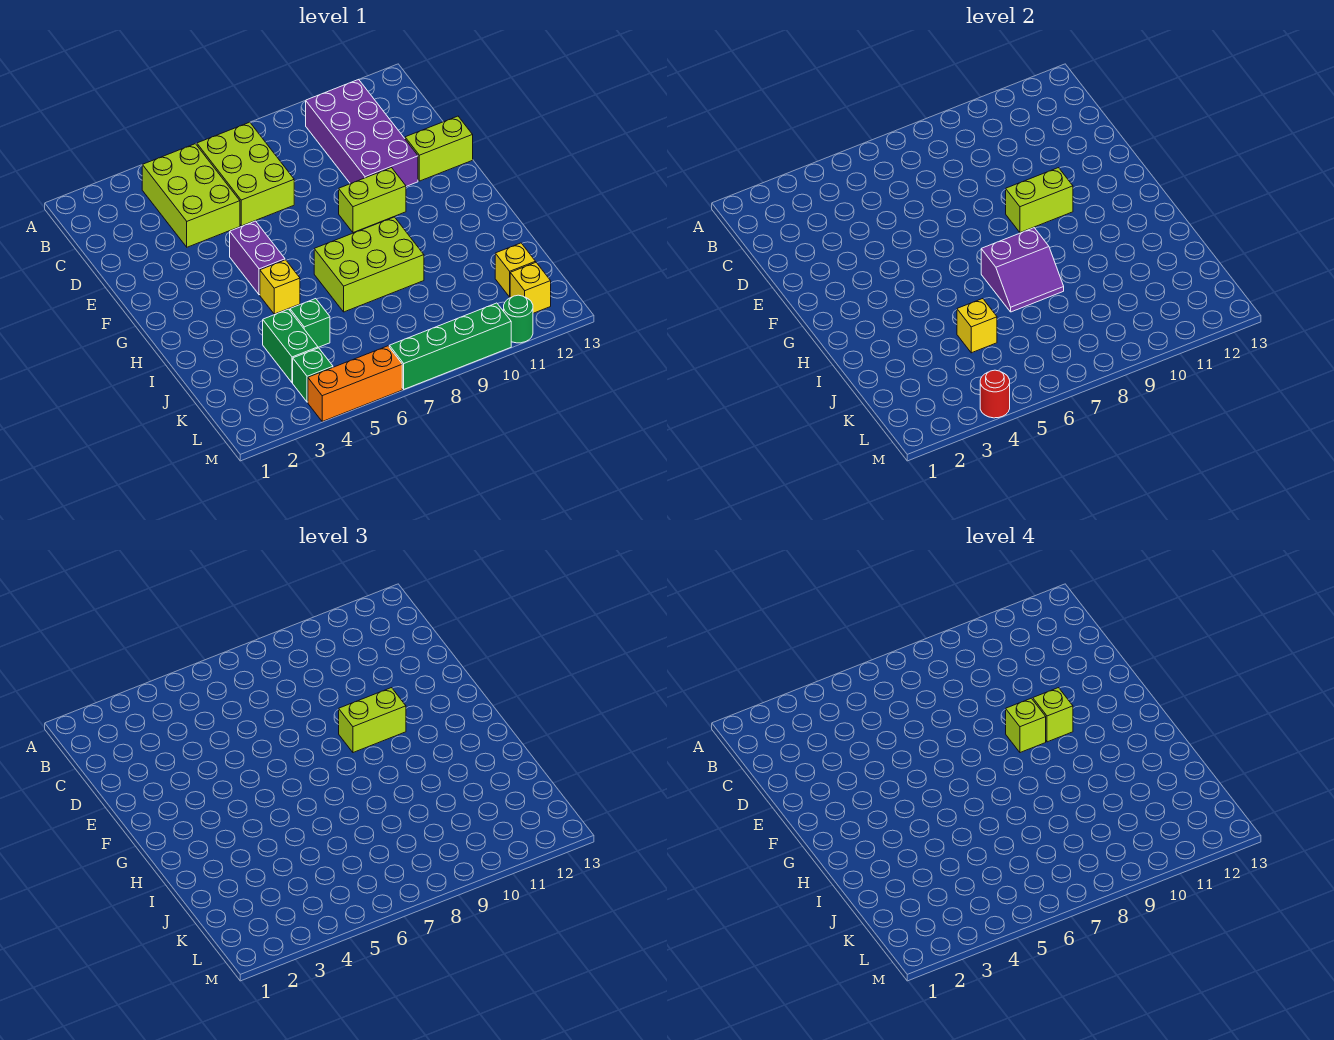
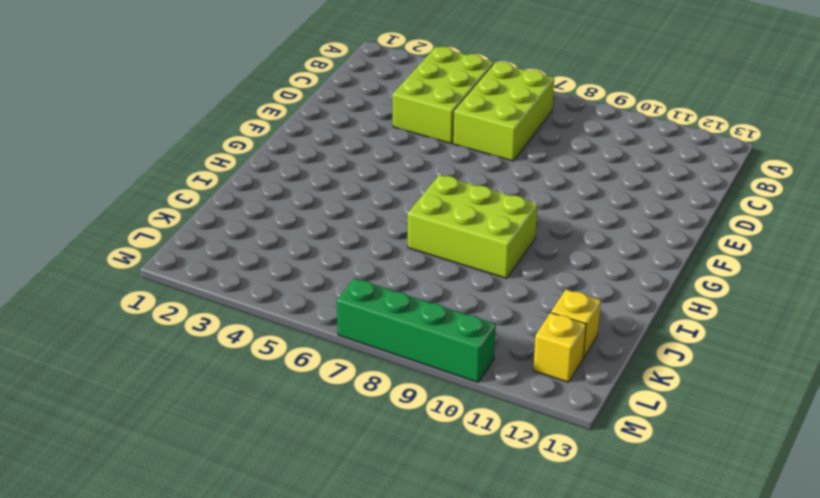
none -> purple brick B10:E11 level 1
none -> lime brick E12:E13 level 1
none -> purple brick F5:G5 level 1

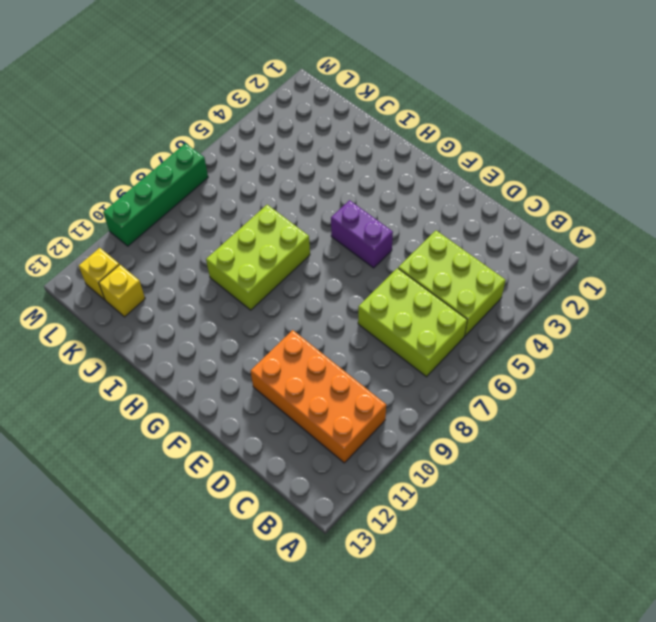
orange brick B10:E11 level 1 -> purple brick B10:E11 level 1
none -> lime brick E12:E13 level 1
none -> lime brick F9:F10 level 1
none -> yellow brick H5 level 1

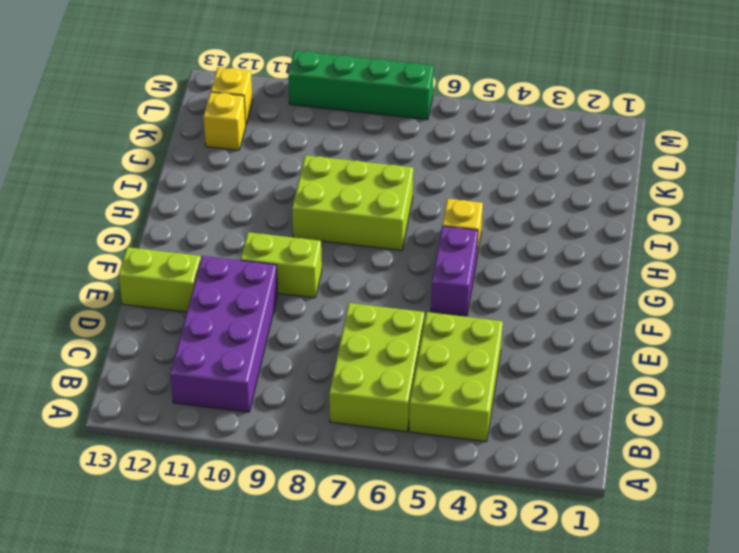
none -> green brick J4:K4 level 1
none -> green brick J5 level 1
none -> green brick L4 level 1

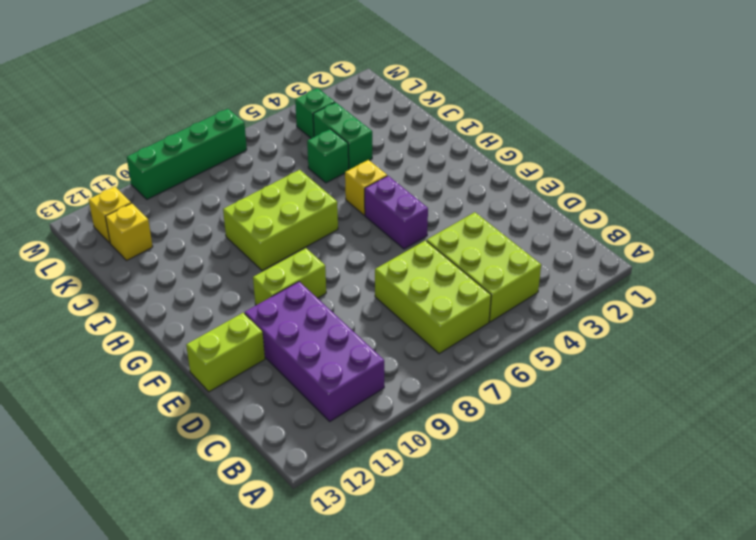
none -> orange brick M4:M6 level 1
none -> green round brick M11 level 1
none -> lime brick F9:F10 level 2

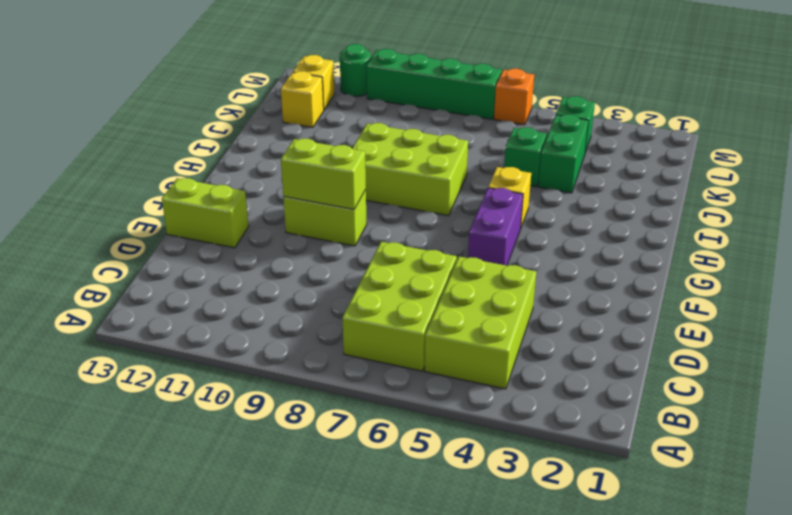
orange brick M6 level 1 -> orange brick M4:M6 level 1
none -> purple brick B10:E11 level 1
none -> purple slope H7:I8 level 2 top H
none -> yellow brick J5 level 2

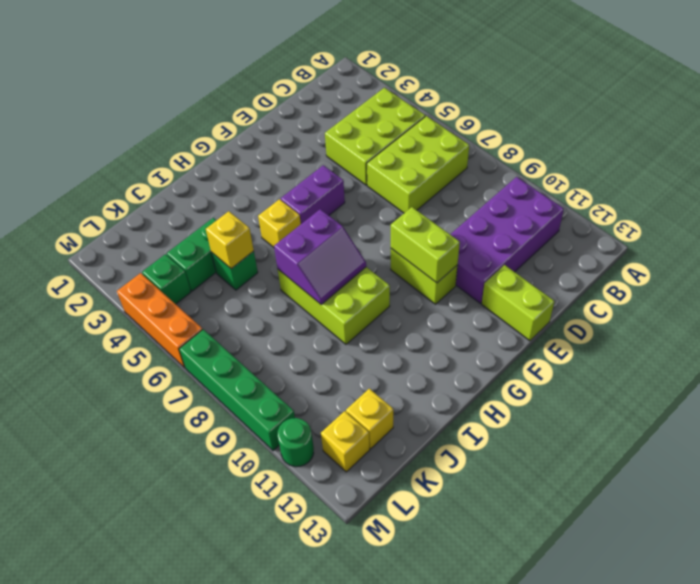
purple slope H7:I8 level 2 top 7 -> purple slope H7:I8 level 2 top H
none -> red round brick M4 level 2
none -> lime brick F9:F10 level 3
none -> lime brick F9 level 4

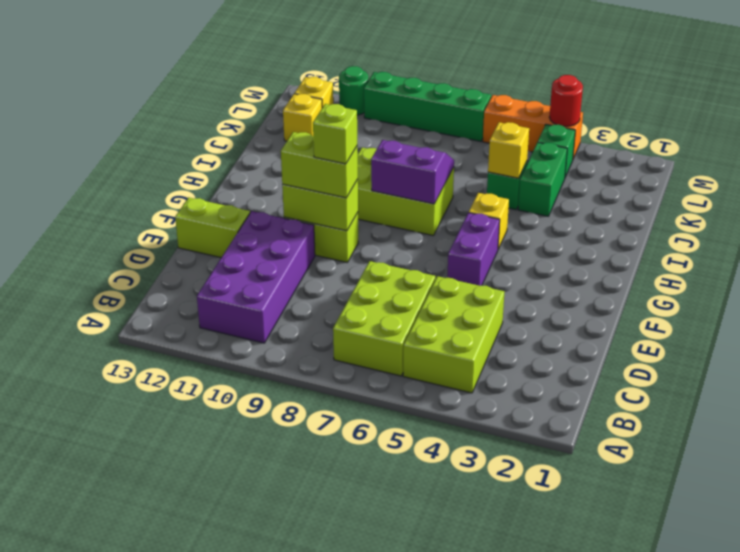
none -> lime brick F10 level 4

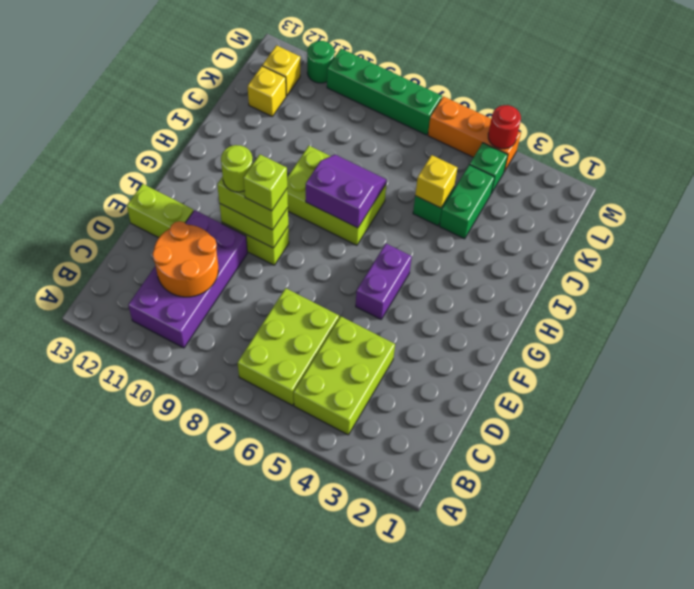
orange round brick C10:D11 level 2 -> none
lime round brick F10 level 4 -> lime brick F10 level 4
none -> yellow brick H5 level 1

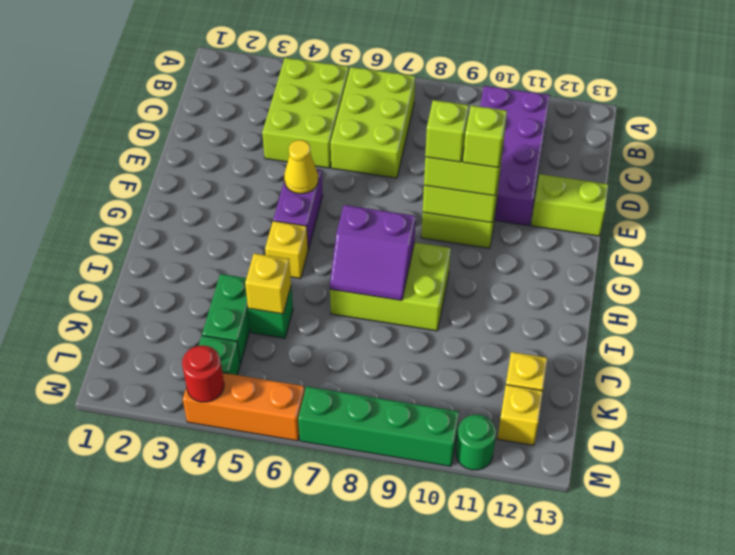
yellow cone F5 level 2 -> none

